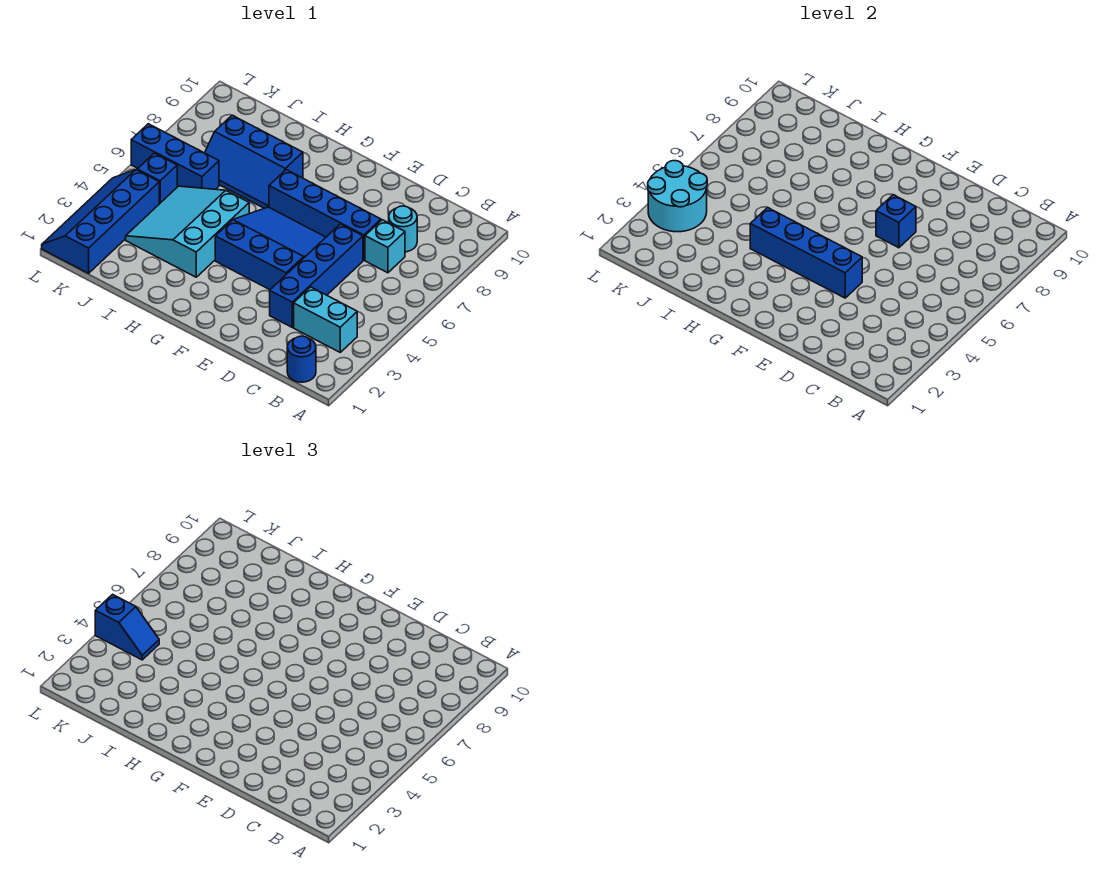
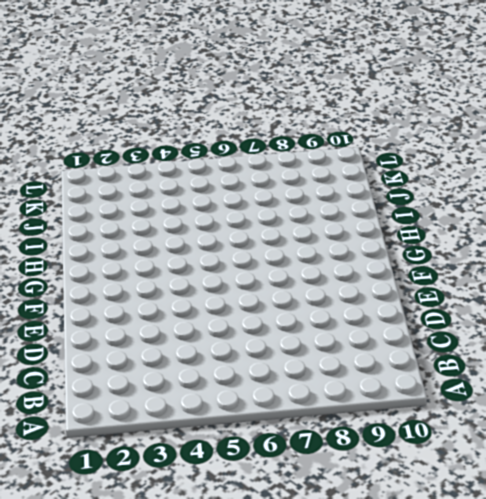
none -> blue round brick B1 level 1
none -> cyan brick B3:C3 level 1
none -> cyan brick C7 level 1

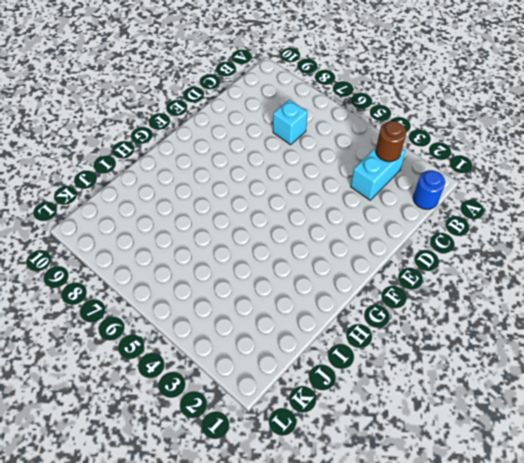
brown round brick B3 level 2 -> none
none -> cyan round brick C8 level 1
none -> blue brick D3:D6 level 1
none -> blue brick D7:G7 level 1

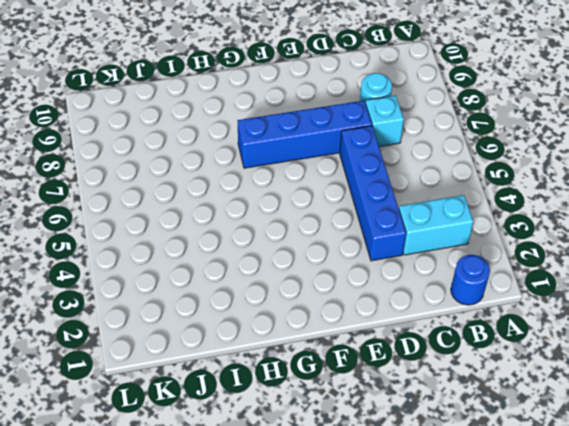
none -> blue slope E4:G6 level 1 top 4
none -> cyan slope H3:J5 level 1 top H
none -> blue slope H7:J8 level 1 top 8

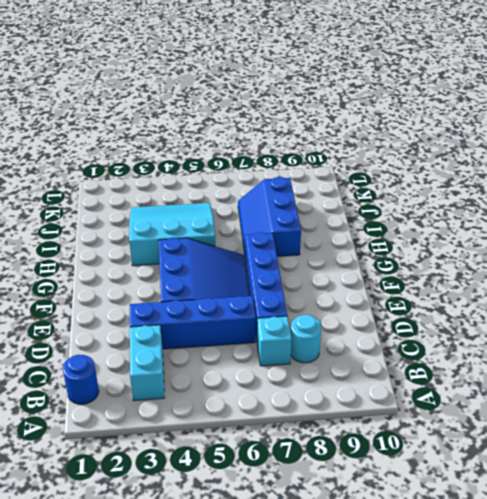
none -> blue brick J6:L6 level 1
none -> blue slope K1:L4 level 1 top K
none -> blue brick K5 level 1

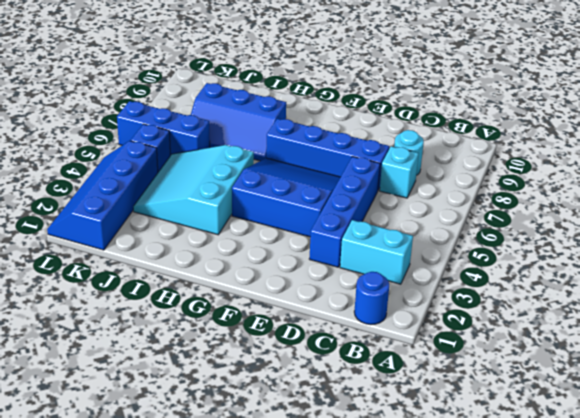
none -> blue brick E4:H4 level 2
none -> blue brick E7 level 2
none -> cyan round brick K3:L4 level 2

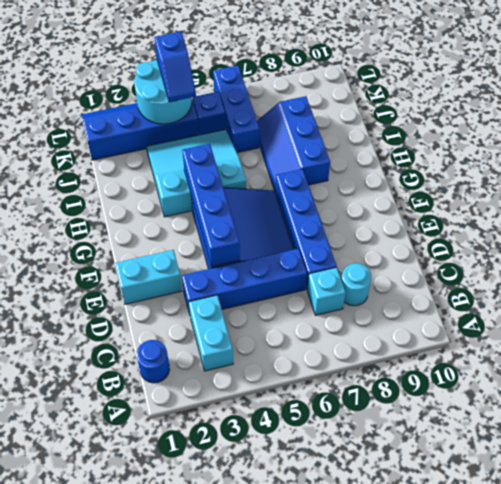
cyan brick E1:E2 level 1 -> none
none -> blue brick E7 level 2

